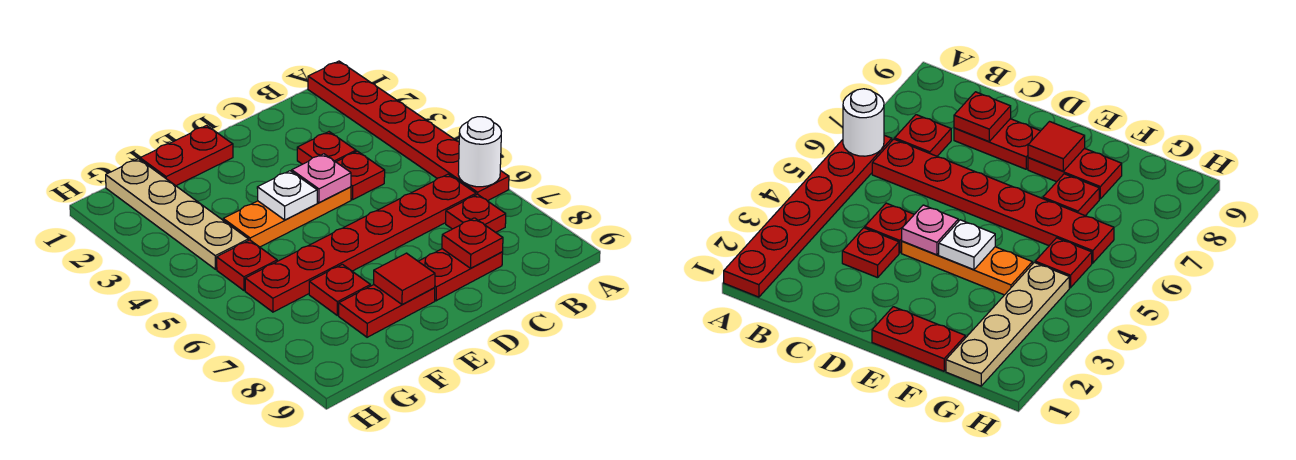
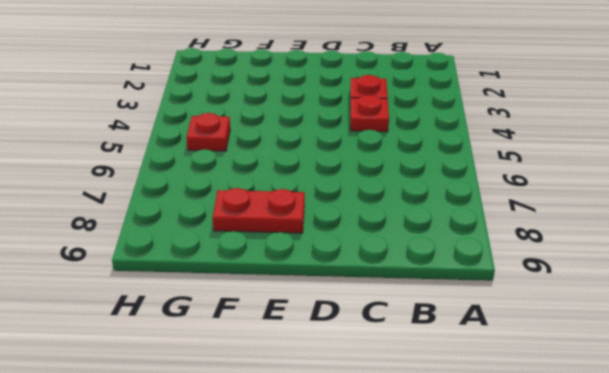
none -> red plate A1:A6 level 1
none -> red plate B6:G6 level 1
none -> red plate B7 level 1

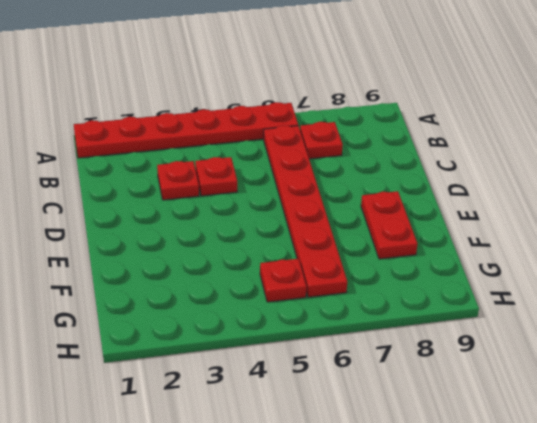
none -> red plate C8:D8 level 1
none -> orange plate D4:F4 level 1
none -> red plate E1:F1 level 1

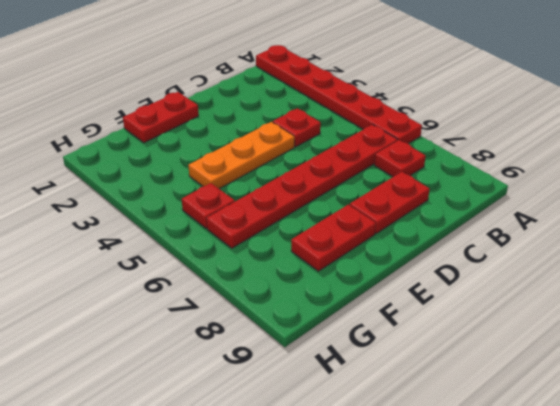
none -> red plate C3 level 1
none -> red plate F7 level 1
none -> tan plate G1:G4 level 1

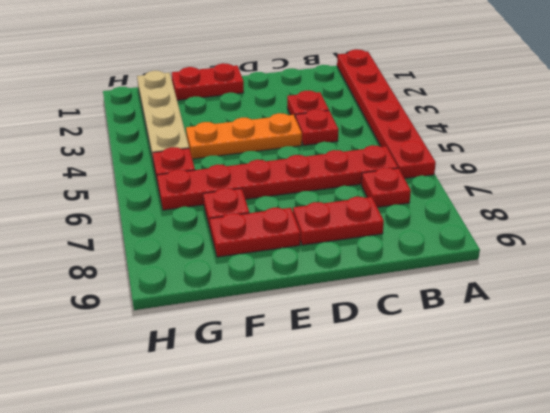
none -> white round brick A6 level 2
none -> red plate C8 level 2
none -> pink plate D4 level 2

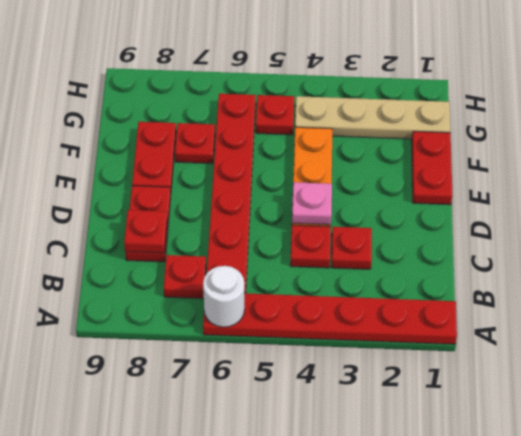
none -> white plate E4 level 2
none -> red tile E8 level 2

